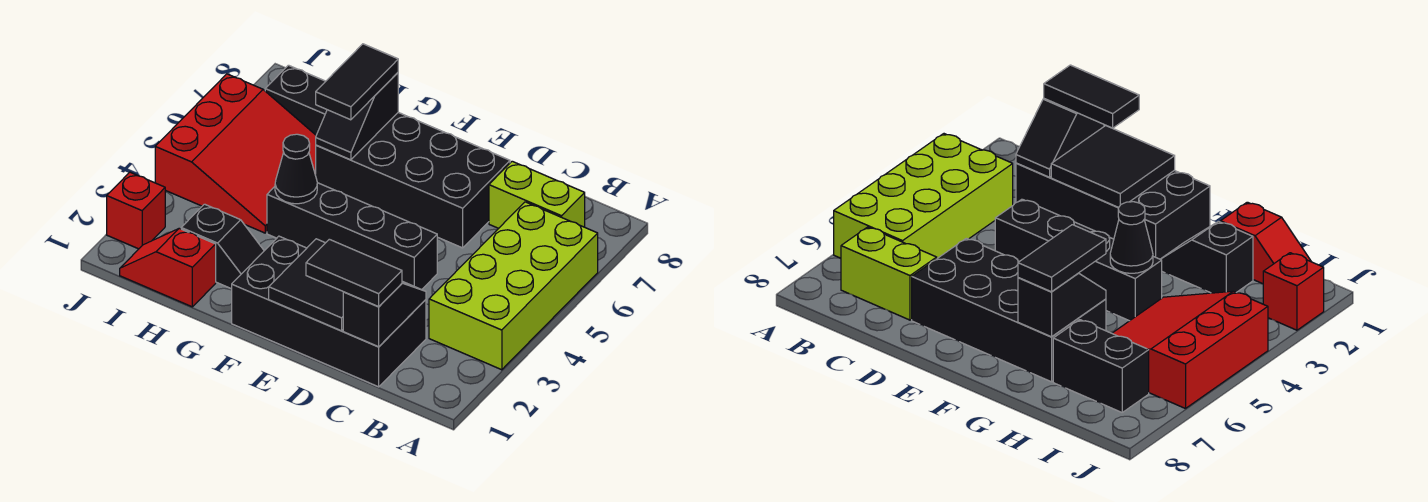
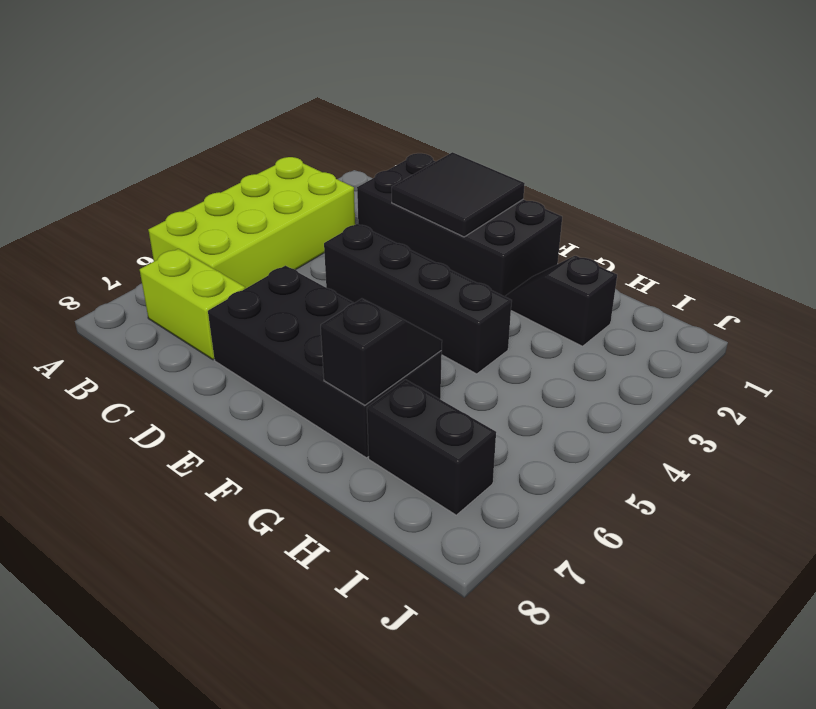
none -> red slope H1:I1 level 1 top H
none -> red slope H4:J6 level 1 top J
none -> red brick J2 level 1

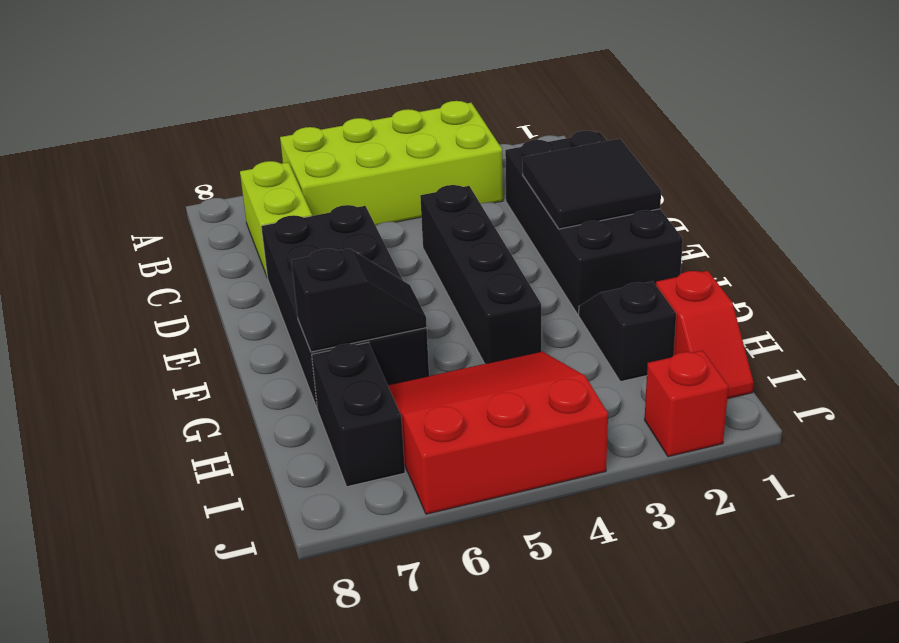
none -> black slope C1:C2 level 2 top 1
none -> black cone G4 level 2
none -> black tile C1:D1 level 3

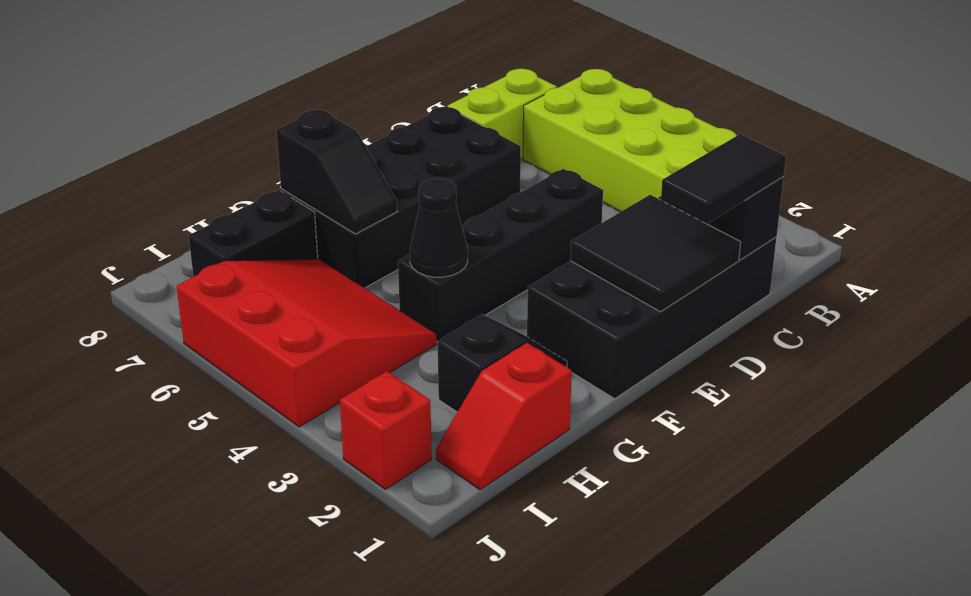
none -> black tile G6:G7 level 3

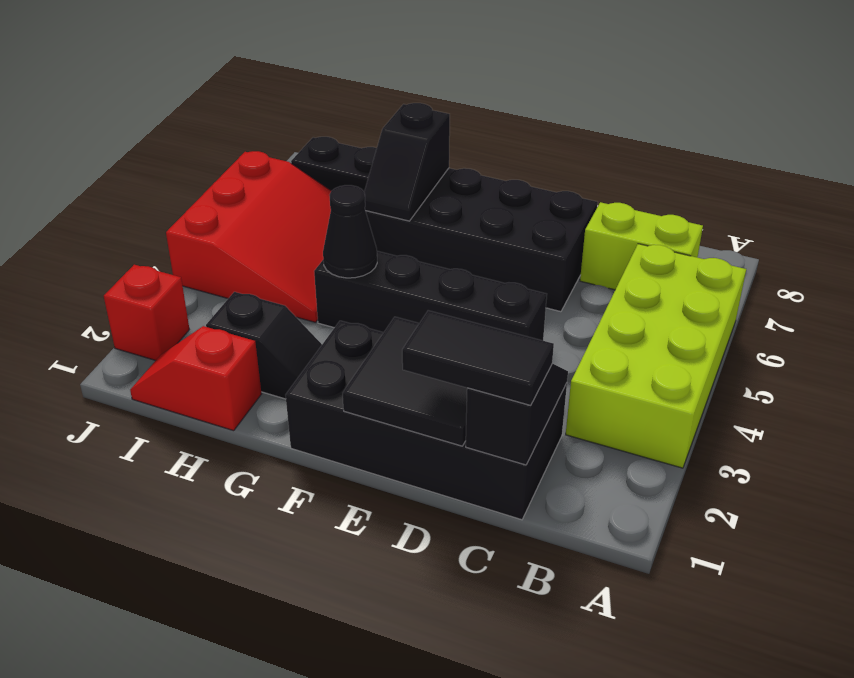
none -> black tile G6:G7 level 3

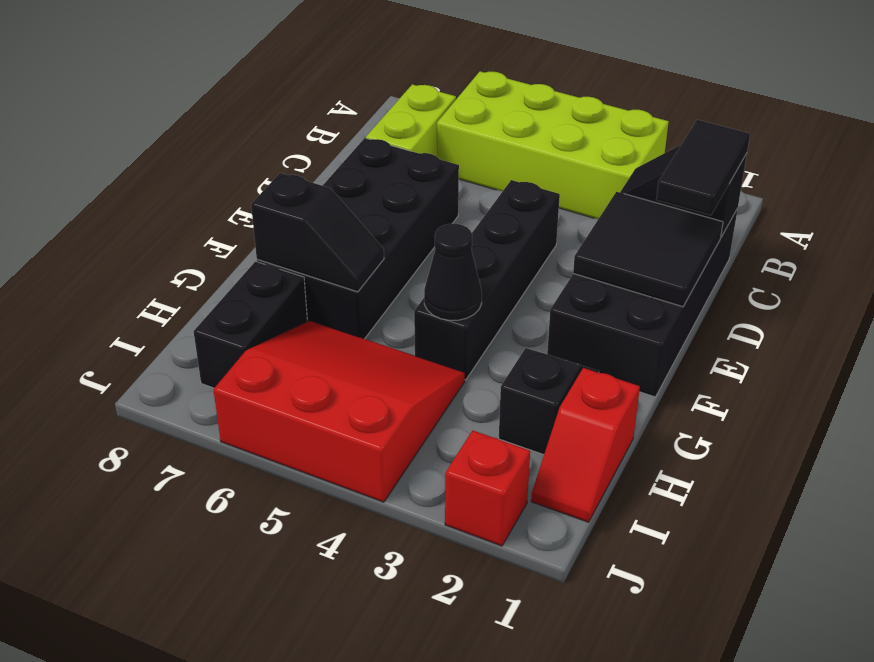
none -> black tile G6:G7 level 3

